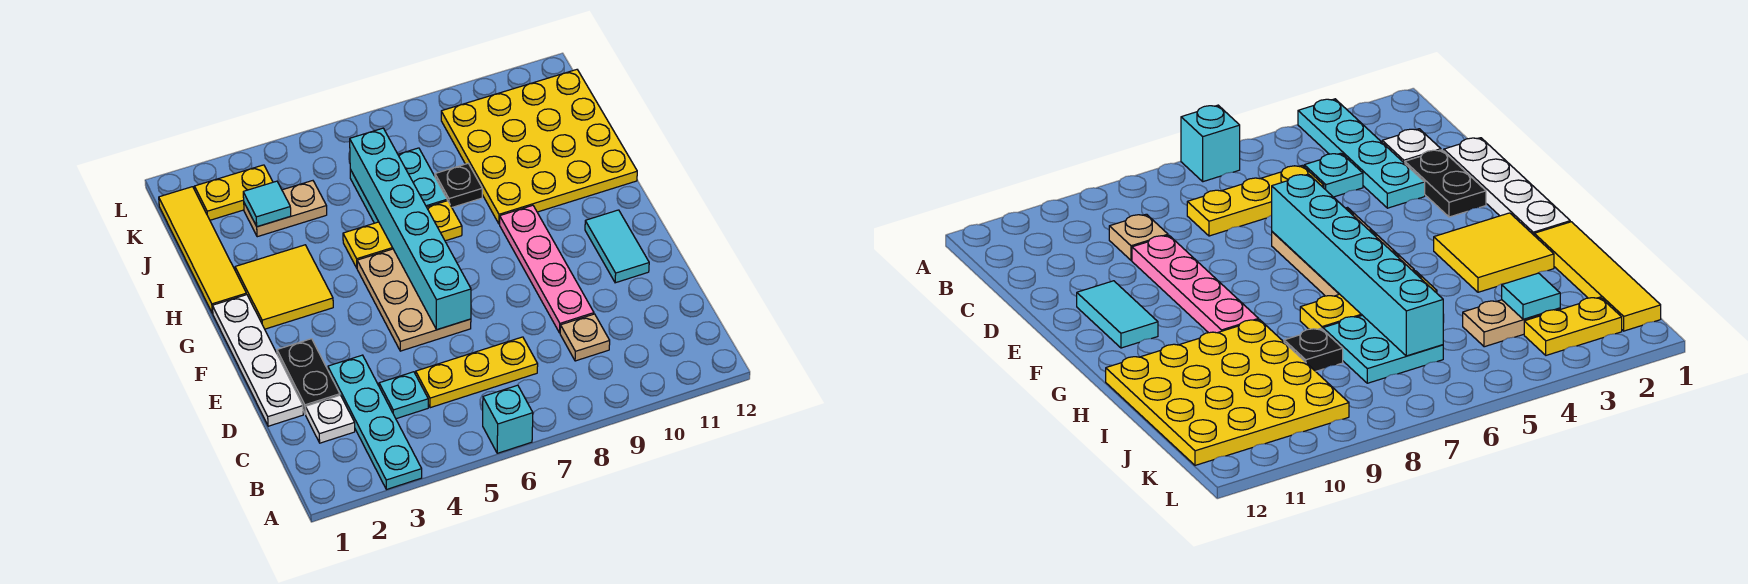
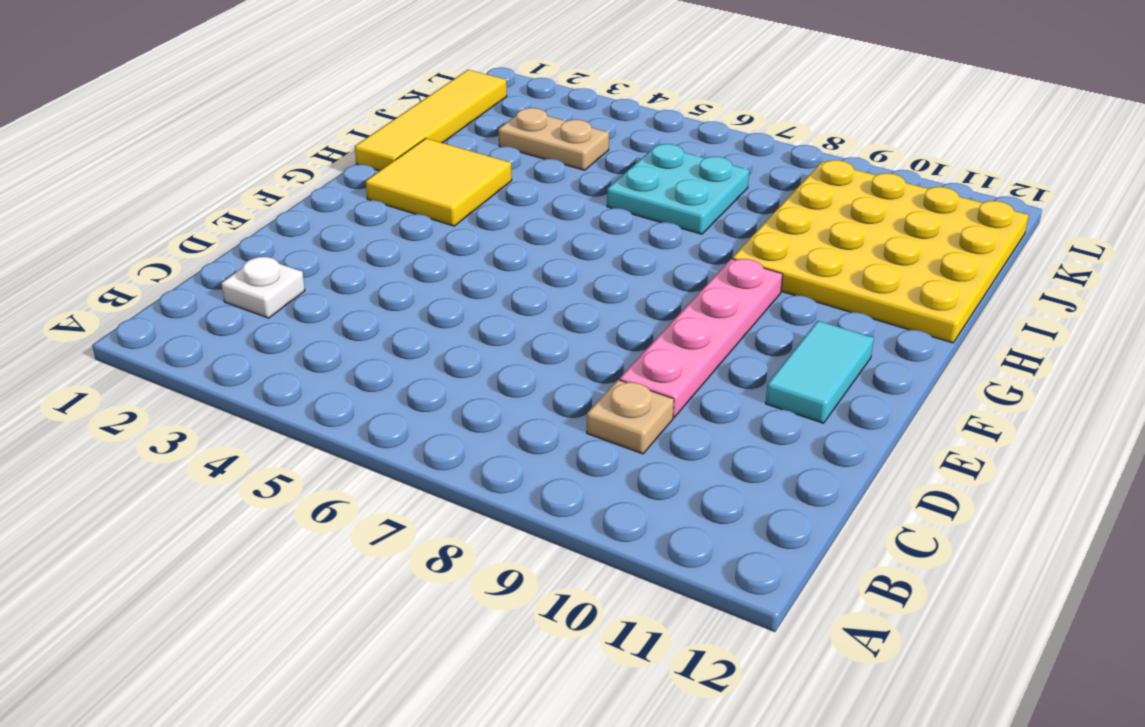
none -> cyan plate A3:D3 level 1
none -> cyan brick A6 level 1
none -> cyan plate C4 level 1

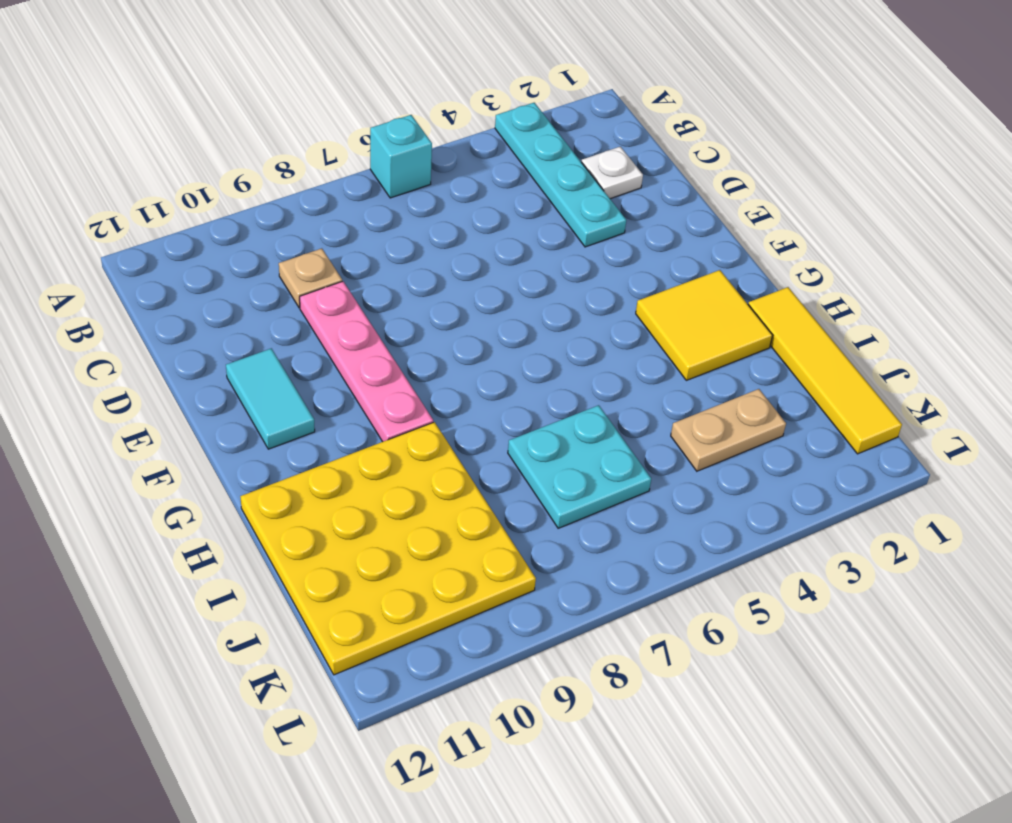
none -> cyan plate C4 level 1
none -> yellow plate C5:C7 level 1
none -> white plate D1:G1 level 1

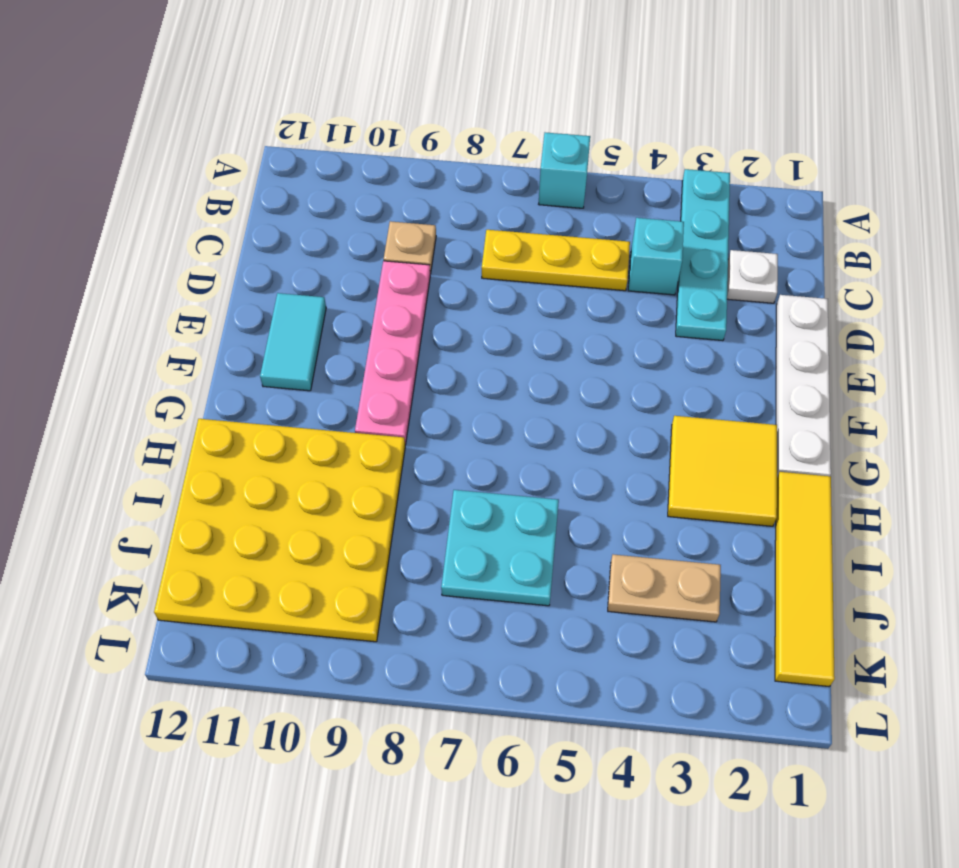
cyan brick C4 level 1 -> cyan plate C4 level 1
none -> black plate D2:E2 level 1
none -> tan plate E5:G6 level 1
none -> yellow plate H5:H7 level 1

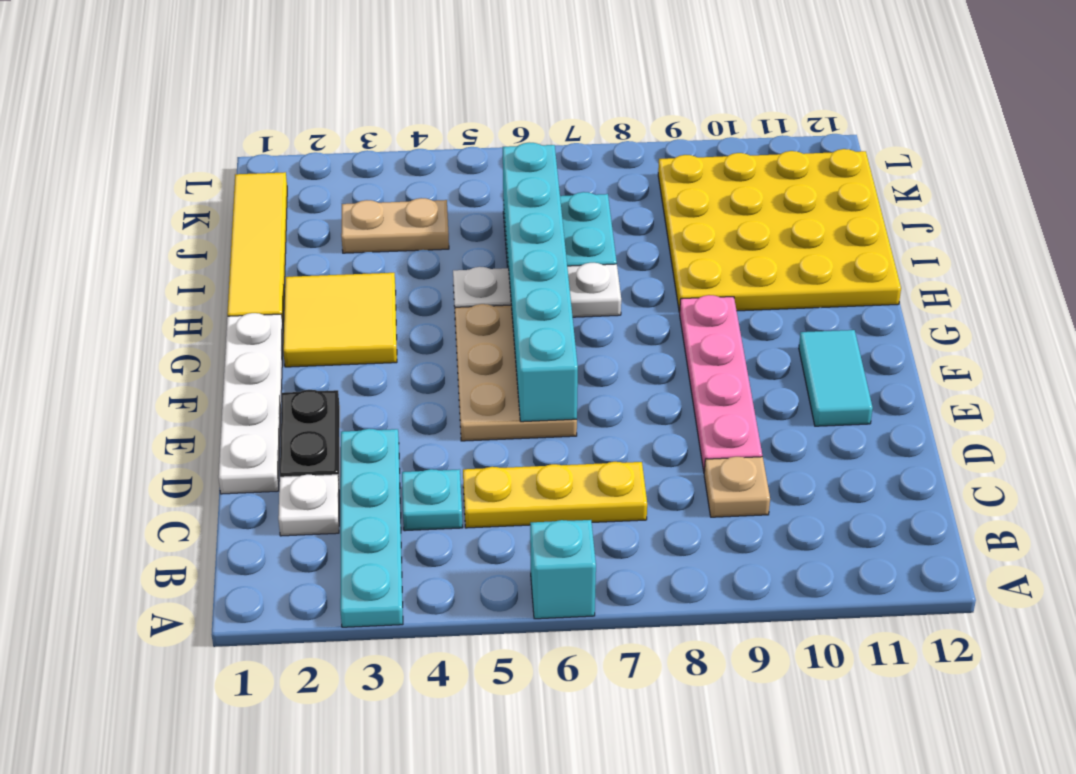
white plate H5:H7 level 1 -> yellow plate H5:H7 level 1
none -> black plate I8 level 1
none -> yellow plate K2:K3 level 1
none -> cyan tile J3 level 2

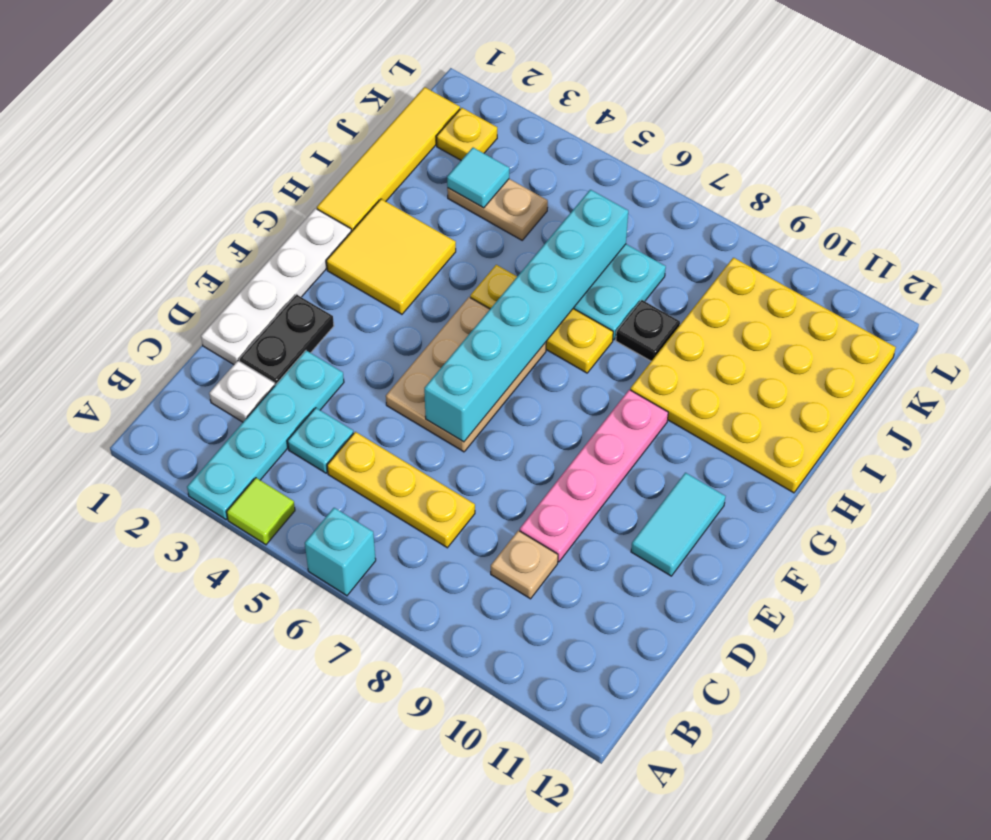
lime tile A4 level 1 -> none
yellow plate K2 level 1 -> yellow plate K2:K3 level 1

